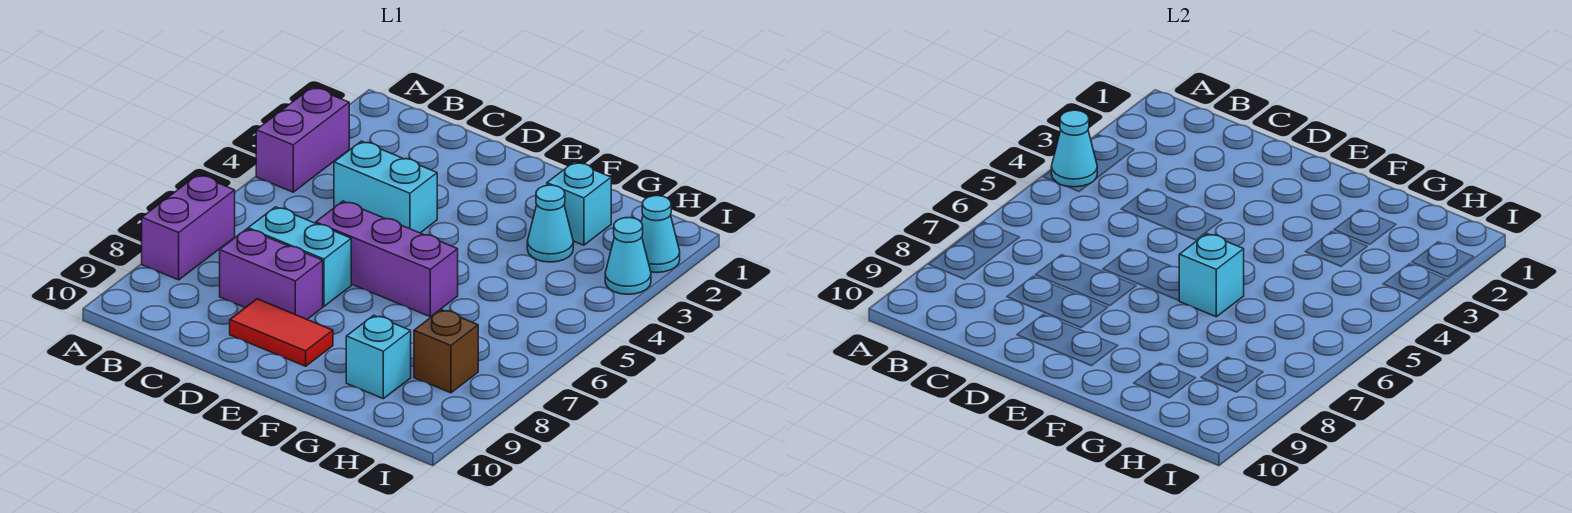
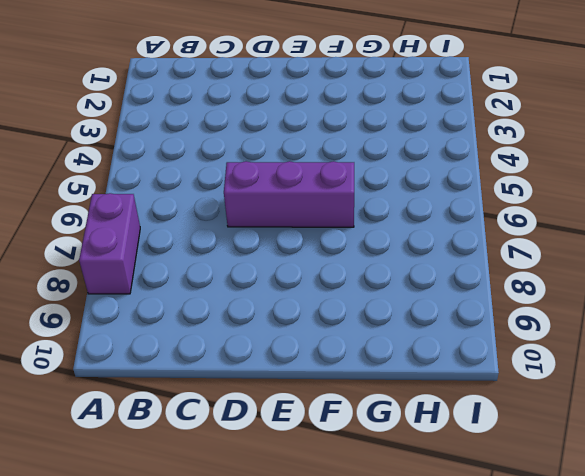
none -> purple brick A3:A4 level 1
none -> cyan brick C4:D4 level 1
none -> cyan brick C7:D7 level 1

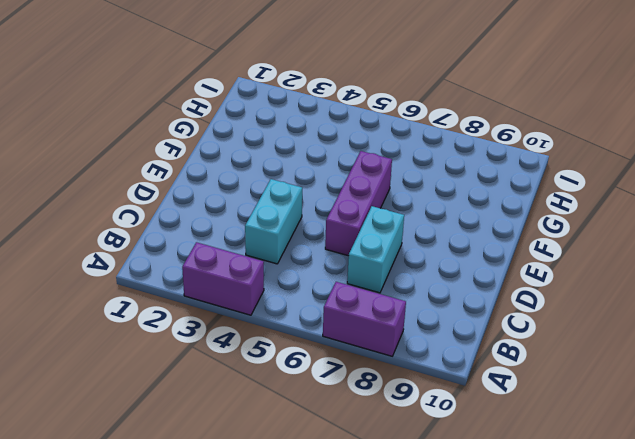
none -> purple brick C8:D8 level 1
none -> red tile D9:E9 level 1
none -> cyan brick G2 level 1

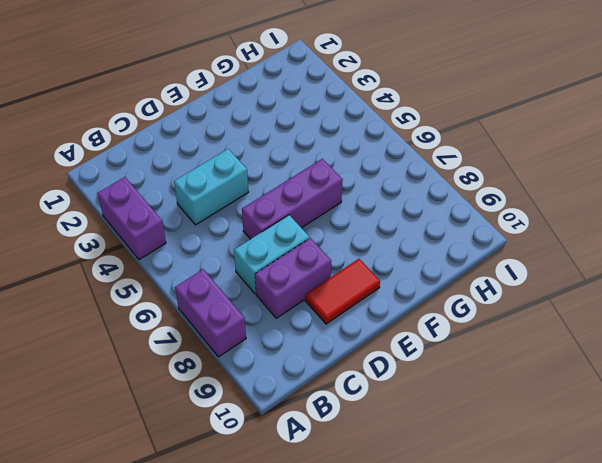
none -> cyan brick G2 level 1
none -> cyan cone G3 level 1
none -> cyan brick G9 level 1

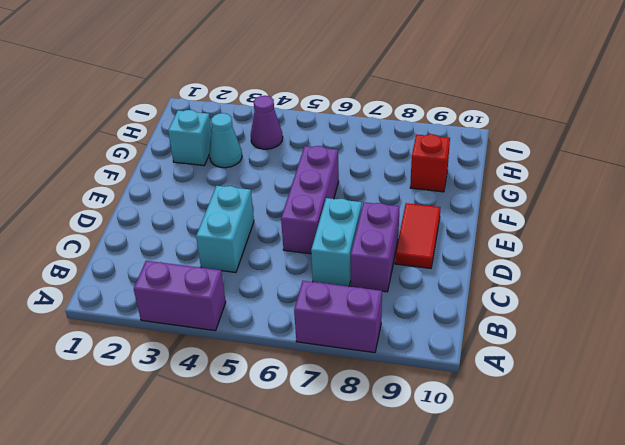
red brick G9 level 1 -> cyan brick G9 level 1
purple cone H4 level 1 -> none
none -> brown brick H8 level 1
none -> cyan cone I2 level 1
none -> cyan cone I3 level 1

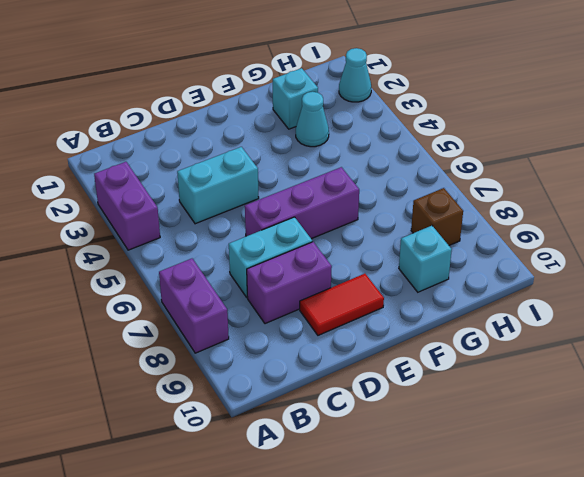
none -> cyan cone I3 level 1
none -> cyan cone A4 level 2
none -> cyan brick F6 level 2

